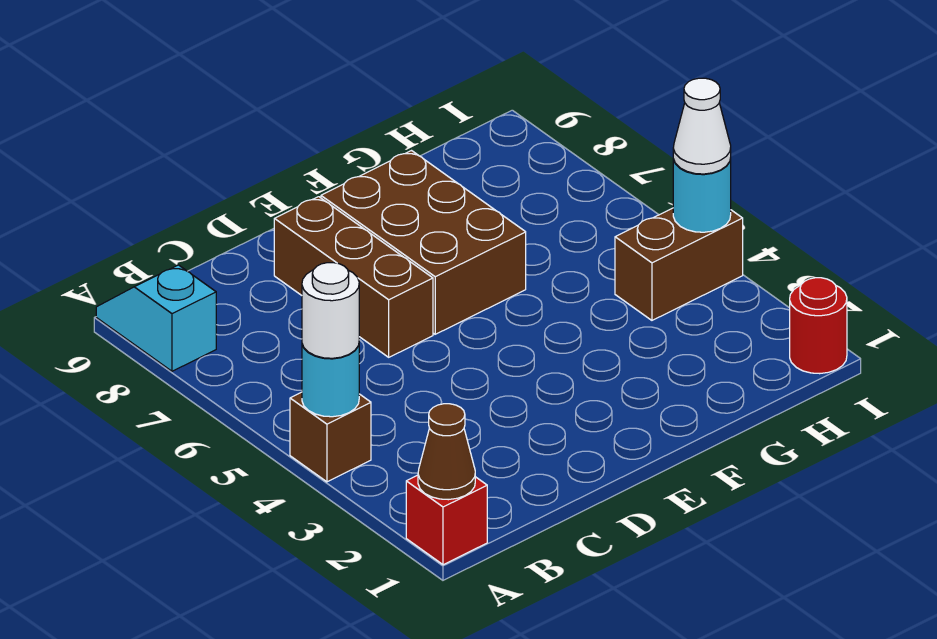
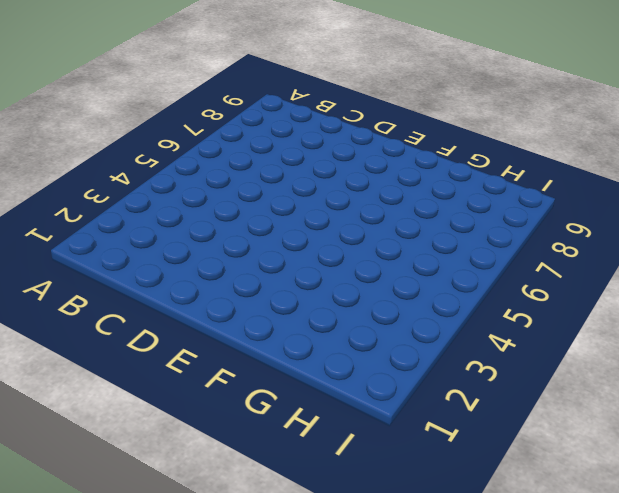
none -> red brick A1 level 1
none -> brown brick A4 level 1
none -> cyan slope A8:A9 level 1 top 8

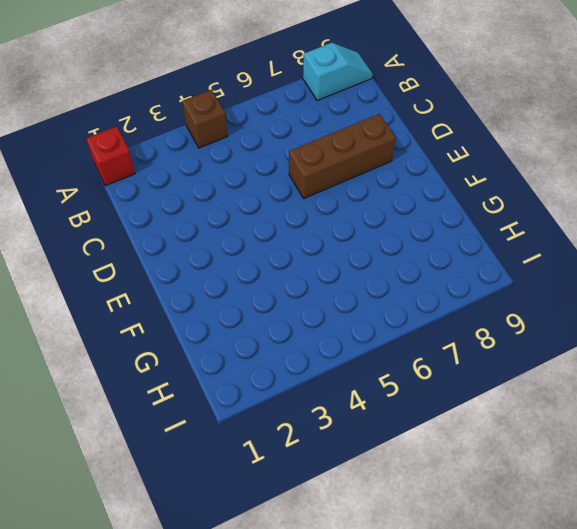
none -> brown brick E6:F8 level 1
none -> brown brick H4:I4 level 1
none -> red round brick I1 level 1

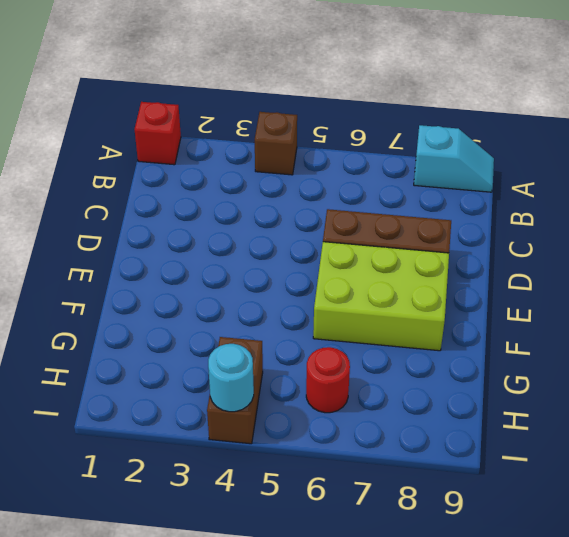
lime brick E6:F8 level 1 -> brown brick E6:F8 level 1
red round brick H6 level 1 -> red round brick I1 level 1
none -> brown cone A1 level 2
none -> cyan round brick A4 level 2
none -> white round brick A4 level 3

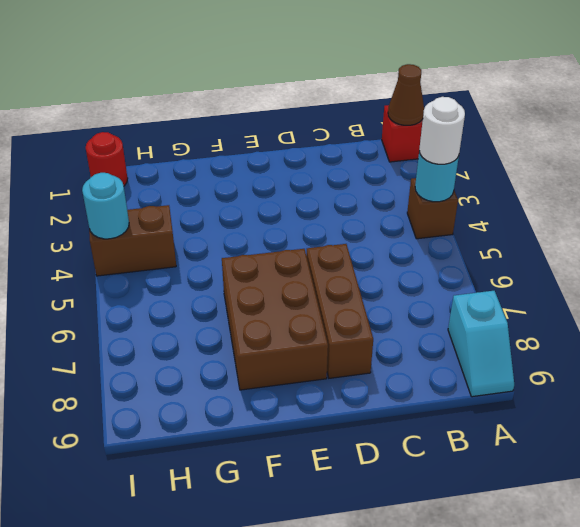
none -> white cone I4 level 3

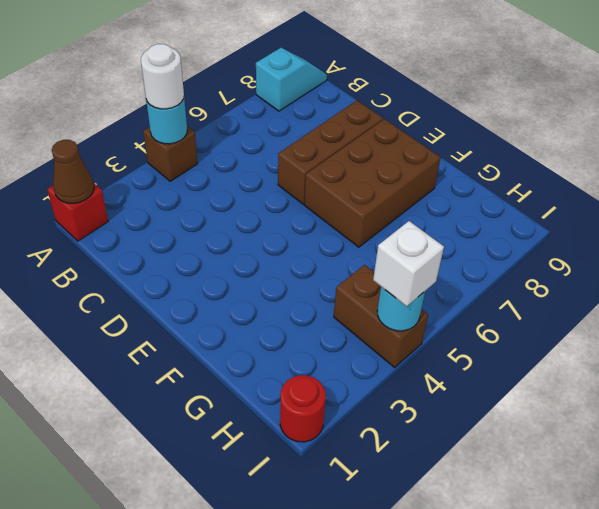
white brick I4 level 3 -> white cone I4 level 3

